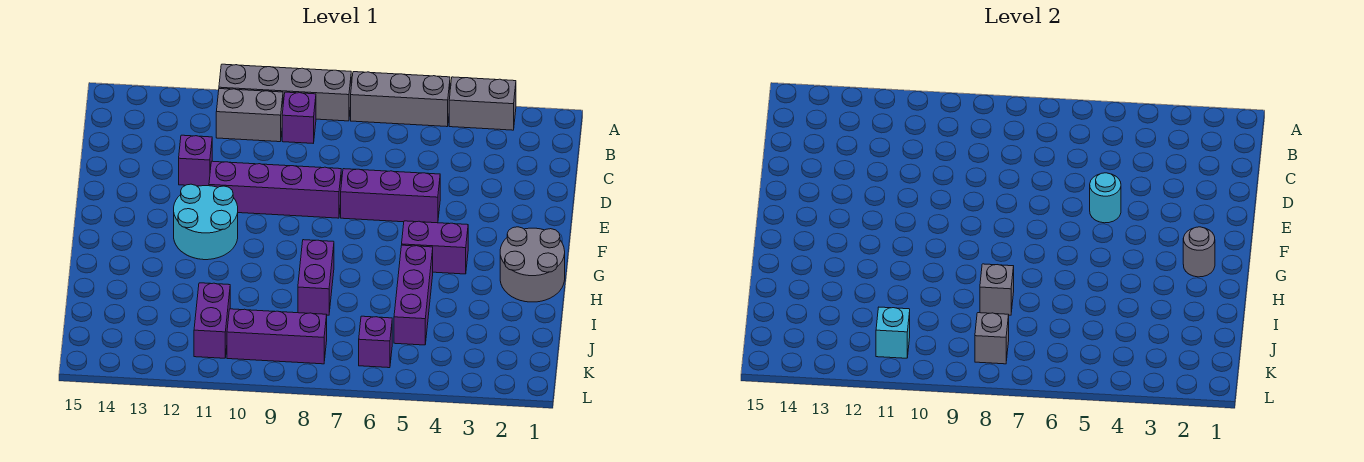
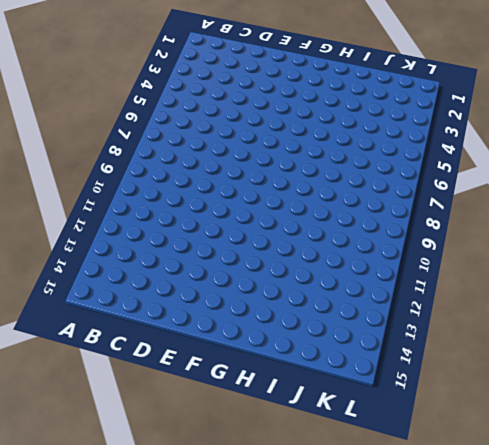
none -> grey brick A3:A4 level 1
none -> grey brick A5:A7 level 1
none -> grey brick A8:A11 level 1

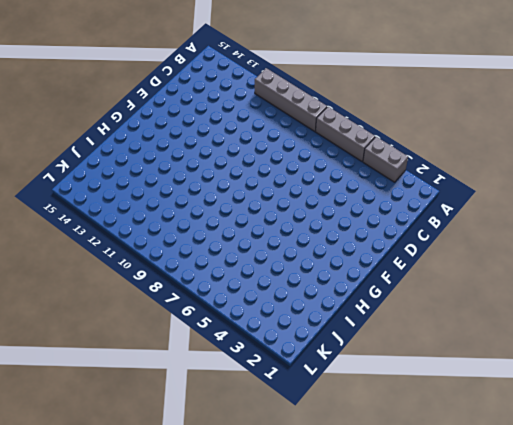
none -> purple brick B9 level 1
none -> grey brick B10:B11 level 1
none -> purple brick D12 level 1

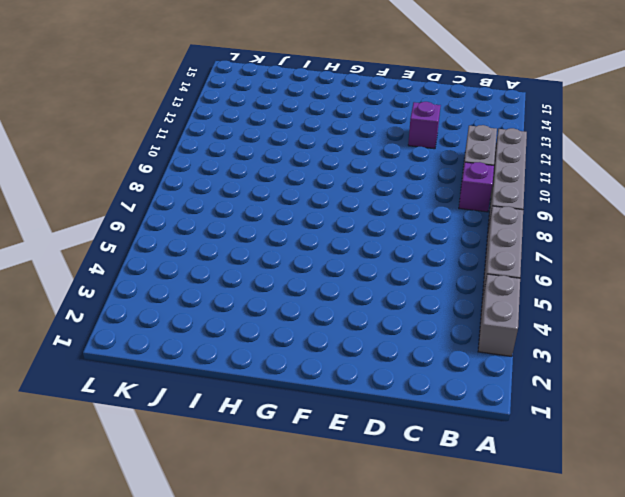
none -> purple brick E5:E7 level 1
none -> purple brick E8:E11 level 1
none -> cyan round brick F11:G12 level 1

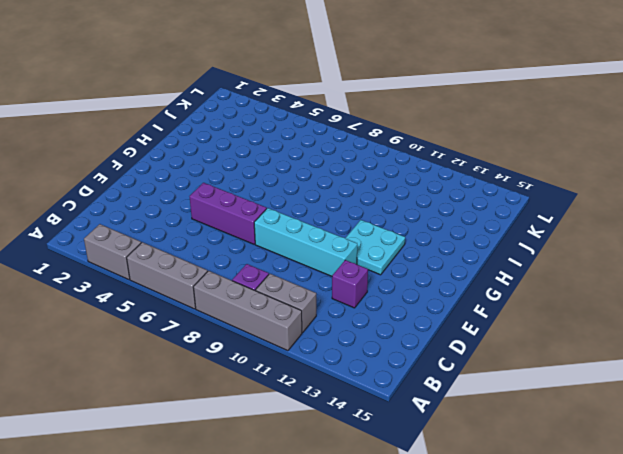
cyan brick E8:E11 level 1 -> purple brick E8:E11 level 1
cyan plate F11:G12 level 1 -> cyan round brick F11:G12 level 1
none -> grey round brick G1:H2 level 1
none -> purple brick G4:G5 level 1
none -> purple brick H5:J5 level 1

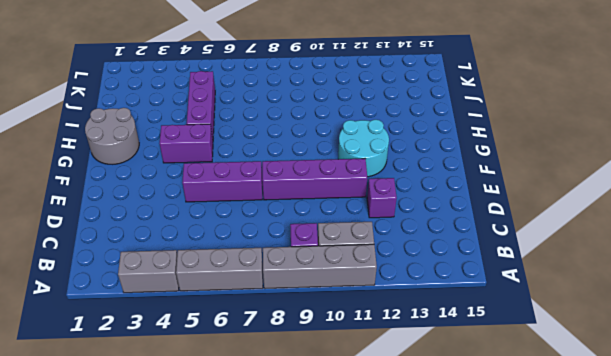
none -> purple brick H8:I8 level 1
none -> purple brick J11:K11 level 1
none -> purple brick K6 level 1

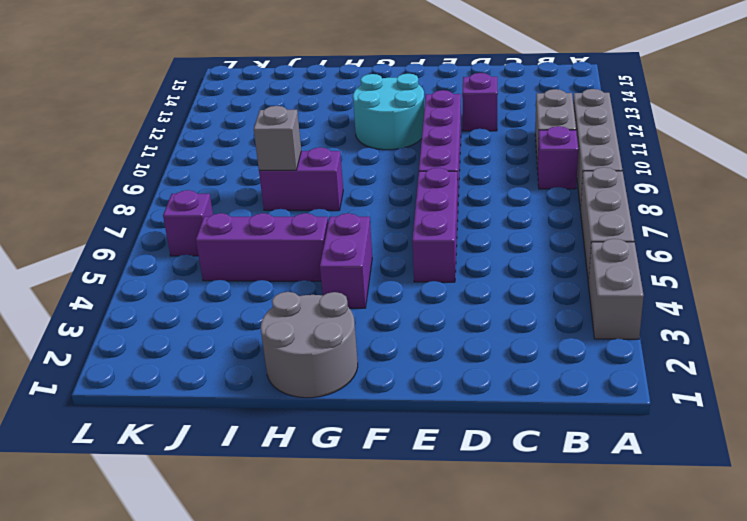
none -> purple brick J11:K11 level 1
none -> purple brick K8:K10 level 1
none -> cyan round brick E5 level 2

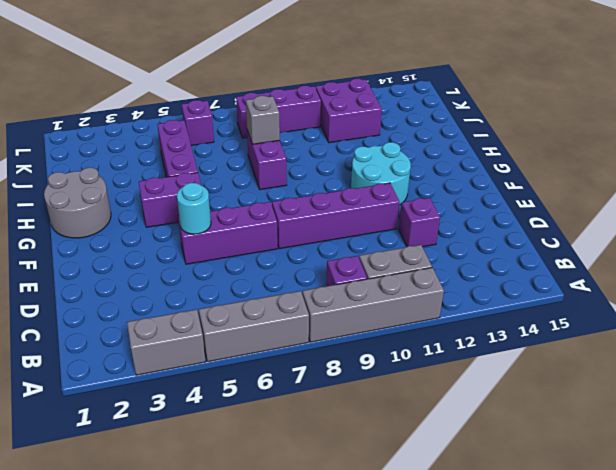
purple brick J11:K12 level 1 -> purple brick J11:K11 level 1
none -> grey round brick G2 level 2
none -> grey brick K8 level 2
none -> cyan brick K11 level 2

